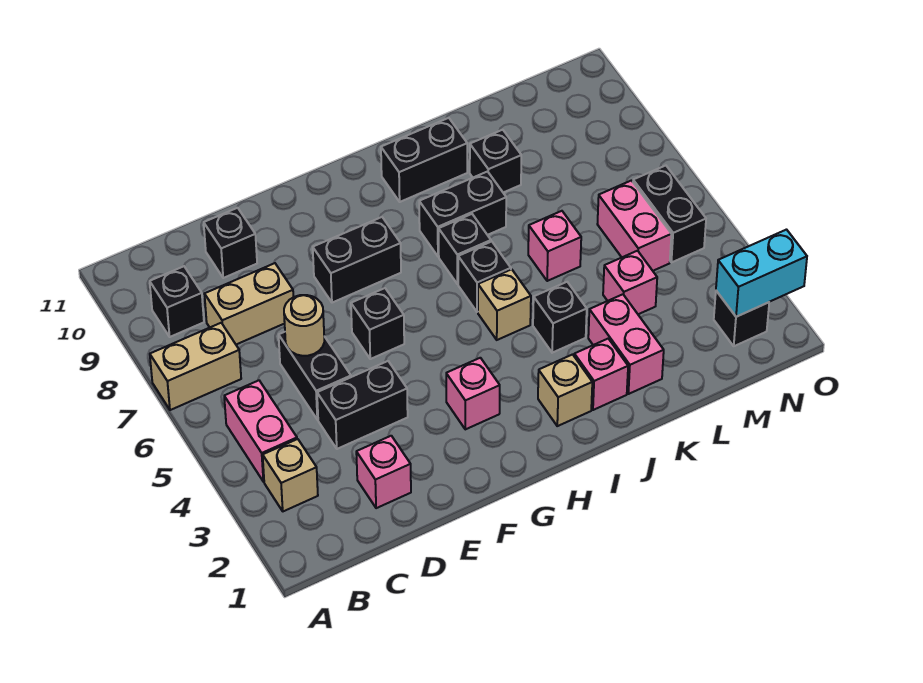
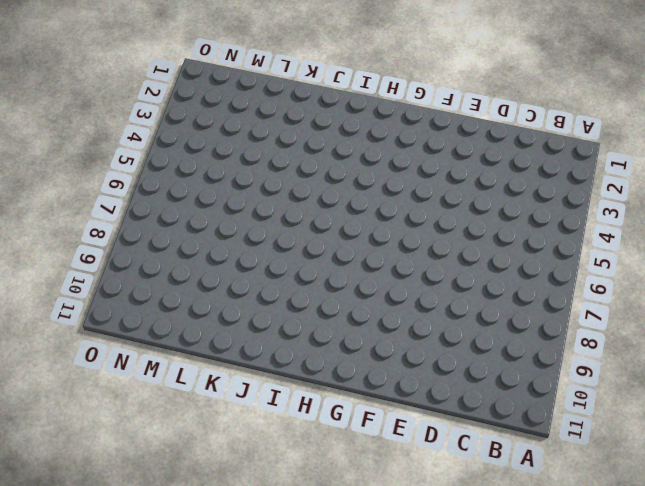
none -> tan brick A7:B7 level 1
none -> tan brick B3 level 1
none -> pink brick B4:B5 level 1

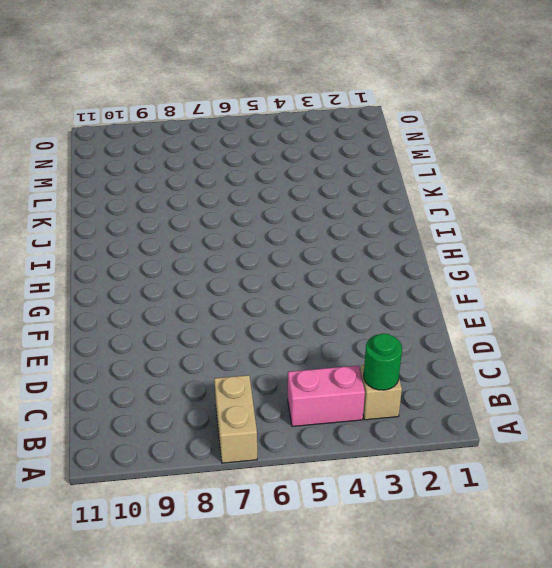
green round brick B3 level 2 -> none
none -> black brick B9 level 1
none -> tan brick C8:D8 level 1
none -> pink brick D2 level 1

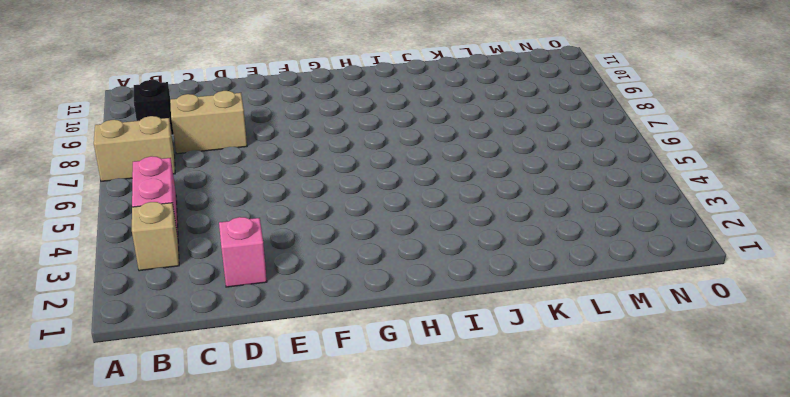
none -> black brick D4:E4 level 1
none -> black brick D5:D6 level 1
none -> black brick D10 level 1

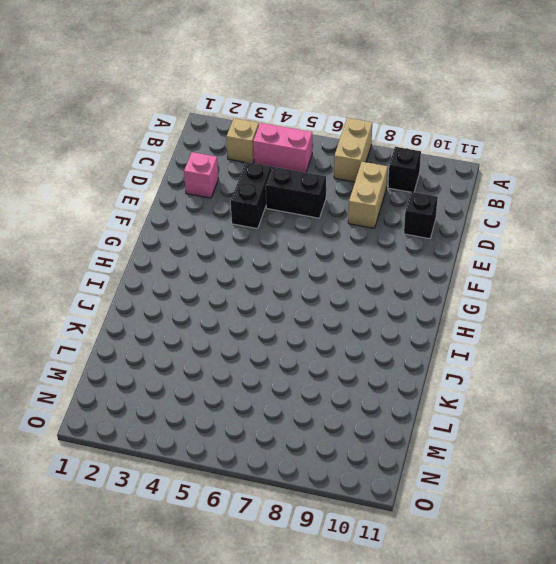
none -> black brick F6 level 1
none -> black brick F8:G8 level 1
none -> pink brick G3 level 1

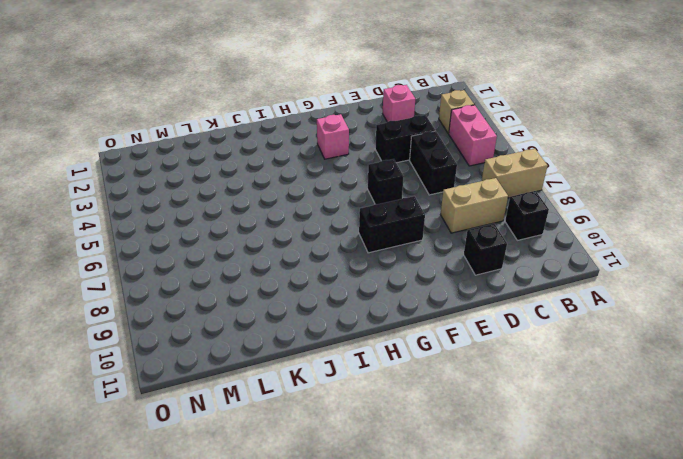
none -> tan brick I2 level 1
none -> tan brick I5 level 1
none -> black brick I6 level 1

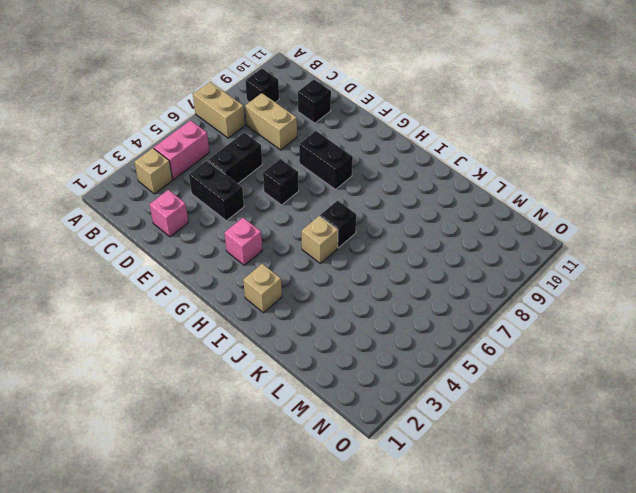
none -> black brick I7 level 1
none -> black brick I8:J8 level 1
none -> black brick I10:J10 level 1

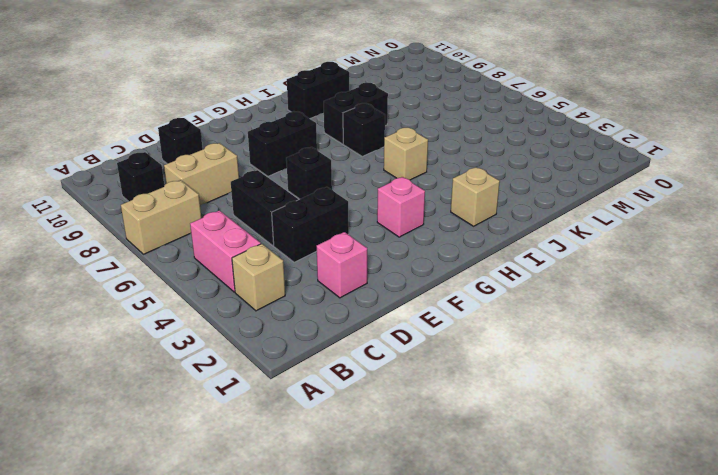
none -> black brick I6 level 1
none -> pink brick J2 level 1
none -> black brick J4 level 1

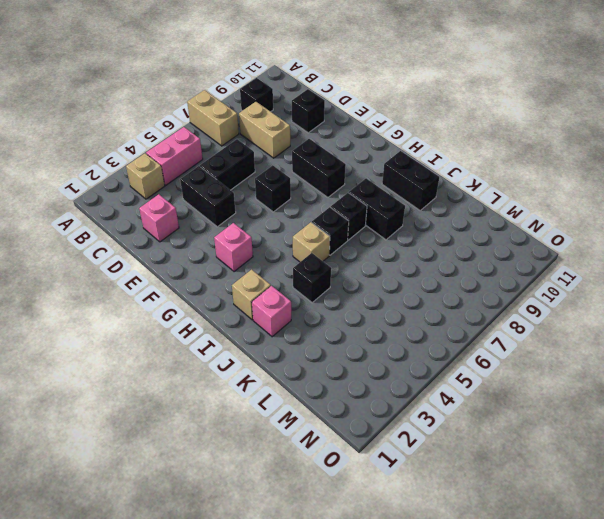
none -> pink brick K2:K3 level 1
none -> pink brick K6 level 1
none -> black brick K9 level 1

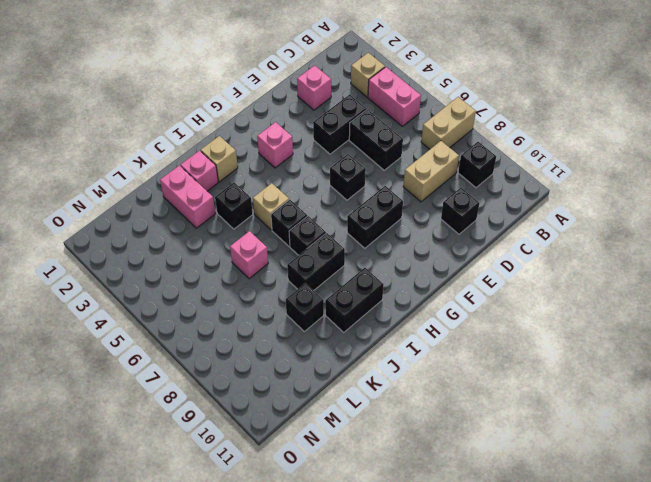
none -> pink brick L4 level 1
none -> pink brick M5:M6 level 1
none -> black brick N2 level 1

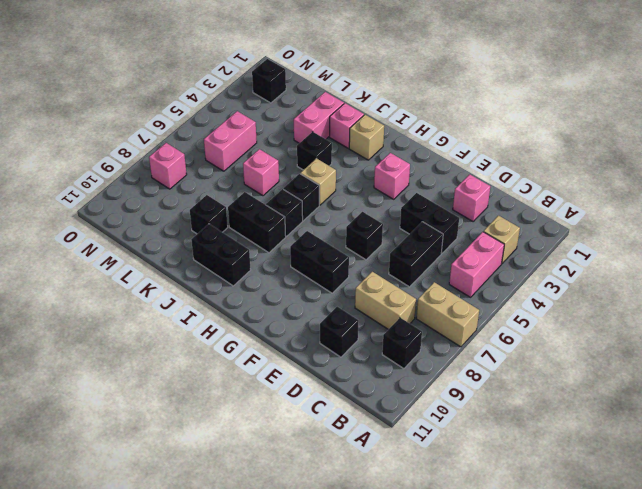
pink brick N8 level 1 -> pink brick L4 level 1
none -> black brick N5:N6 level 1
none -> tan round brick D6 level 2
none -> cyan brick N2:O2 level 2

